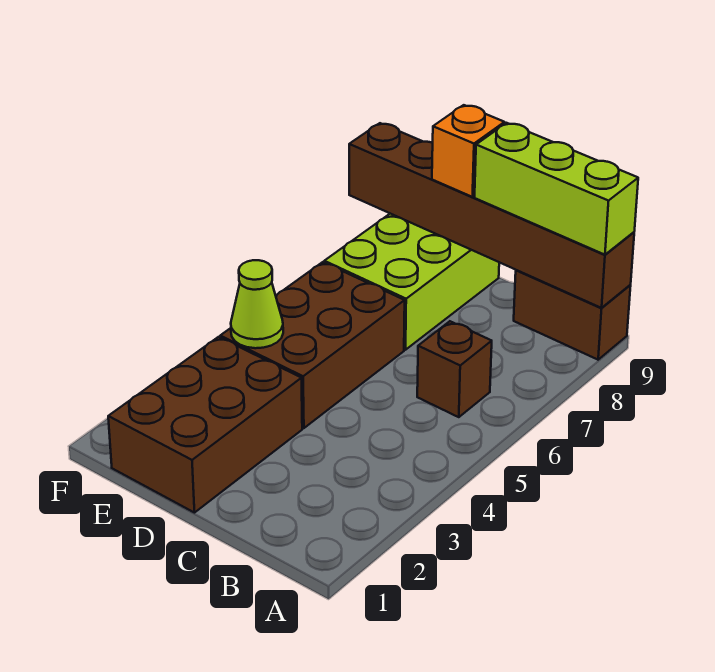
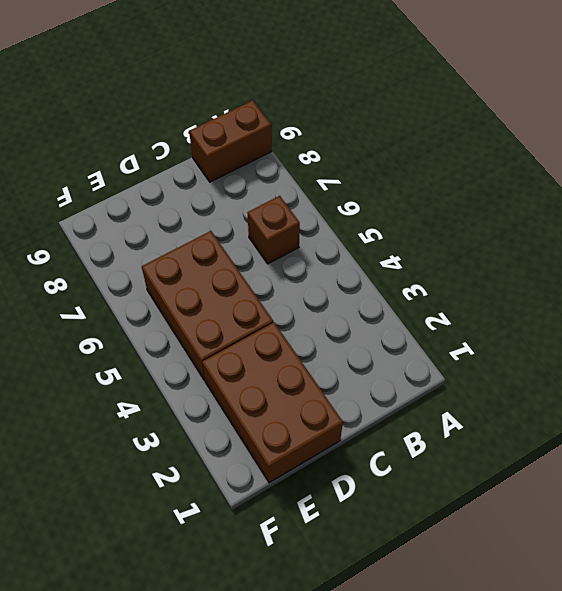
none -> lime brick D7:E9 level 1
none -> brown brick A9:F9 level 2

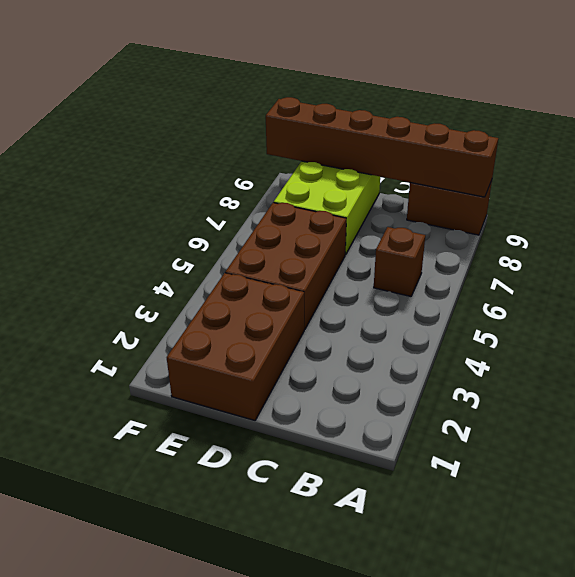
none -> lime cone E4 level 2
none -> lime brick A9:C9 level 3

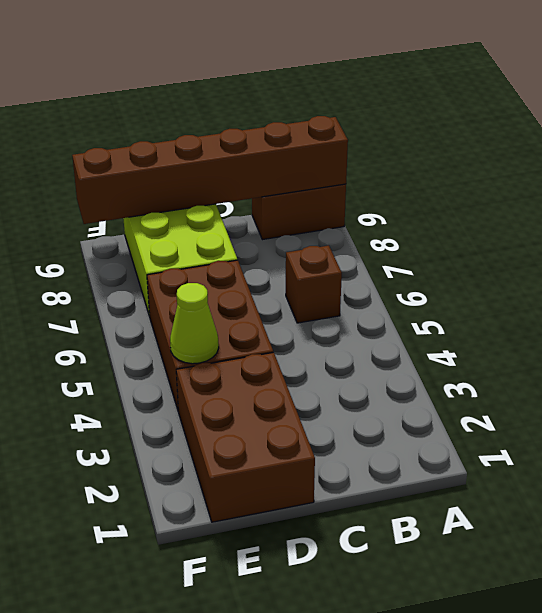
none -> lime brick A9:C9 level 3
none -> orange brick D9 level 3

